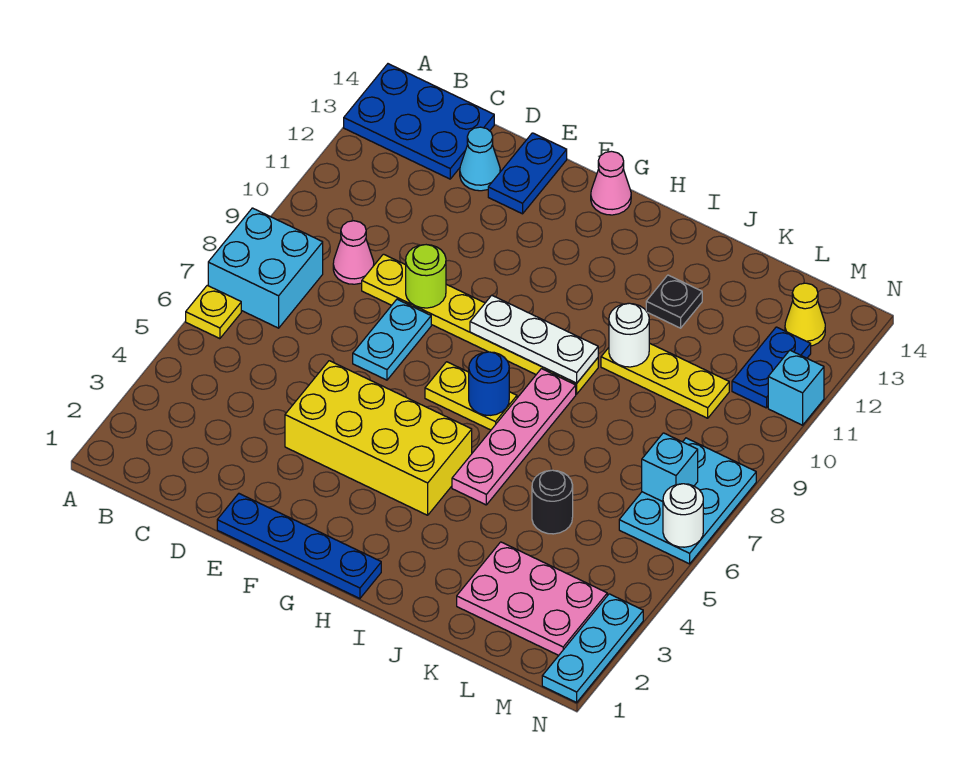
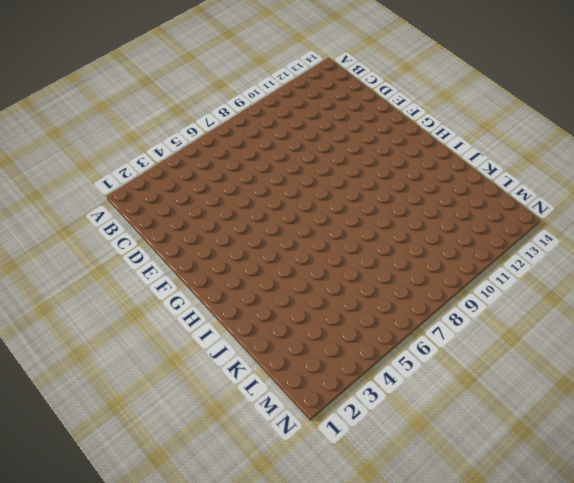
none -> yellow plate A6 level 1
none -> cyan brick A7:B8 level 1
none -> blue plate A13:C14 level 1

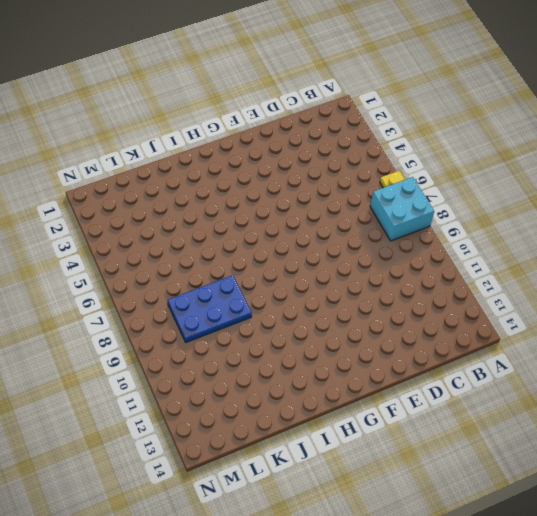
blue plate J8:L9 level 1 -> blue plate A13:C14 level 1
none -> pink cone C9 level 1
none -> yellow plate D9:I9 level 1
none -> cyan cone D13 level 1

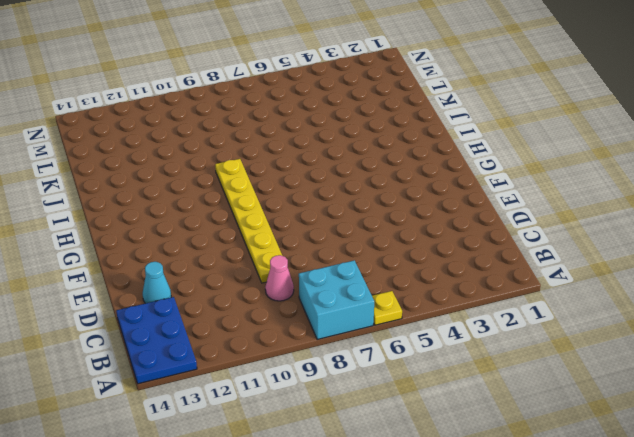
none -> blue plate E1:H1 level 1
none -> yellow brick E4:H5 level 1
none -> cyan plate E7:E8 level 1

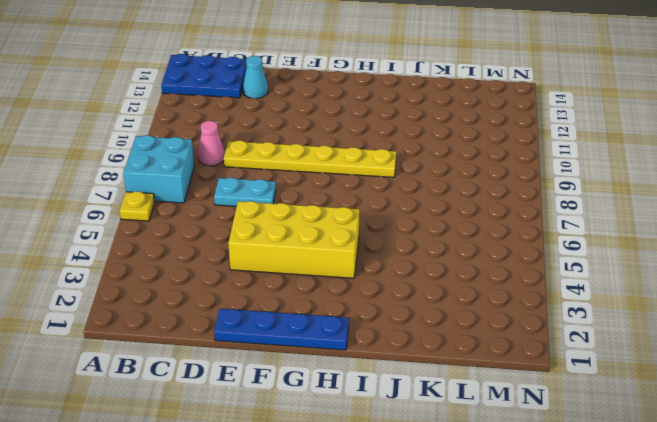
cyan plate D7:E7 level 1 -> cyan plate E7:E8 level 1
none -> blue plate E13:E14 level 1
none -> yellow plate G7:H7 level 1
none -> pink cone G14 level 1

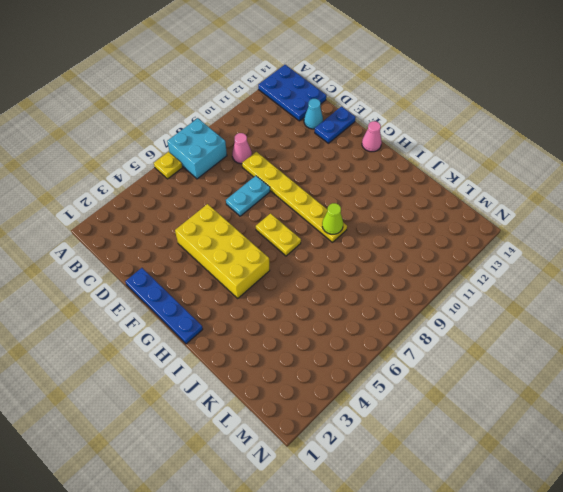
lime cone I9 level 2 -> white plate G9:I9 level 2
none -> pink plate I5:I8 level 1
none -> yellow plate J10:L10 level 1
none -> black plate J12 level 1

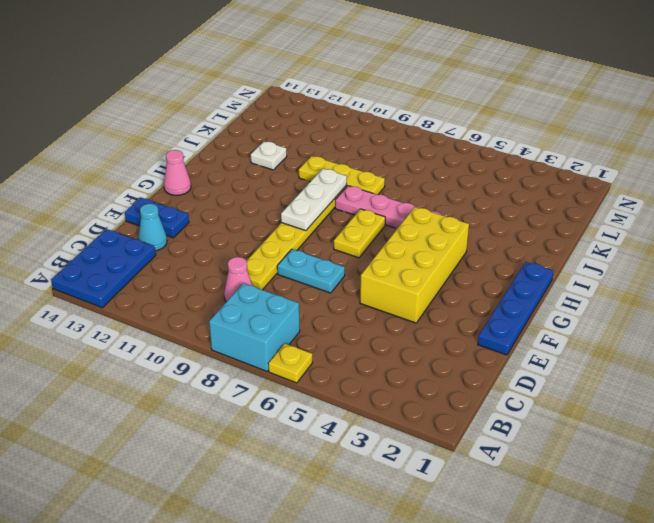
yellow plate J8:J10 level 1 -> yellow plate J10:L10 level 1
white plate J12 level 1 -> black plate J12 level 1
none -> pink plate K2:M3 level 1
none -> black round brick K5 level 1
none -> cyan plate M6:N8 level 1

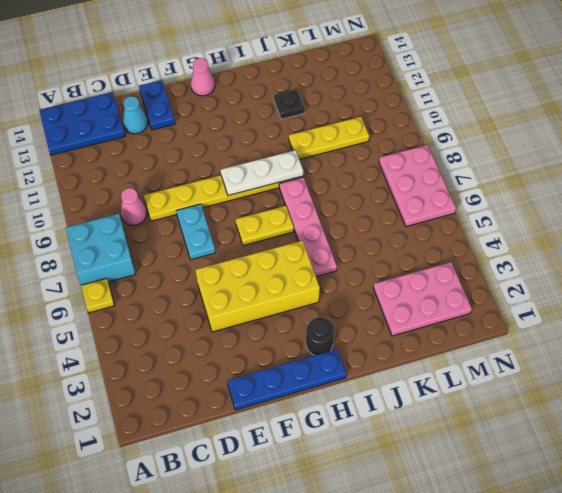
black round brick H2 level 1 -> black round brick K5 level 1
pink plate M6:N8 level 1 -> cyan plate M6:N8 level 1
none -> blue plate M11:M12 level 1
none -> yellow cone M13 level 1
none -> cyan plate N1:N3 level 1

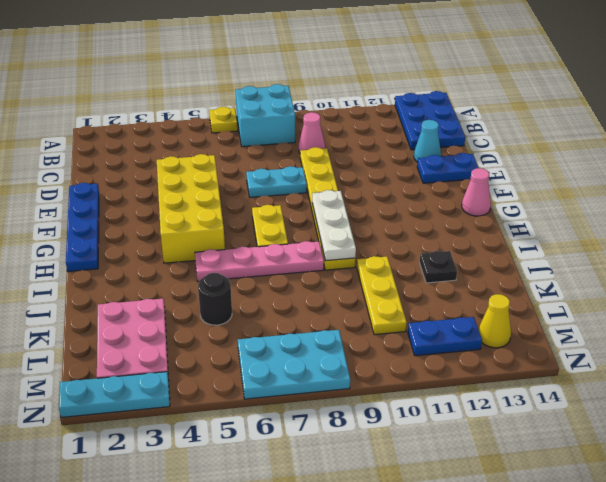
none -> cyan brick N11 level 1
none -> lime round brick E9 level 2
none -> blue round brick H7 level 2

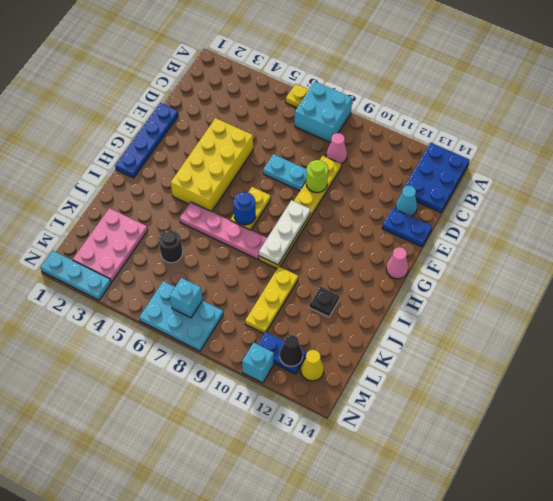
black cone M12 level 2 -> none
none -> white round brick J10 level 2
none -> white round brick N6 level 2

